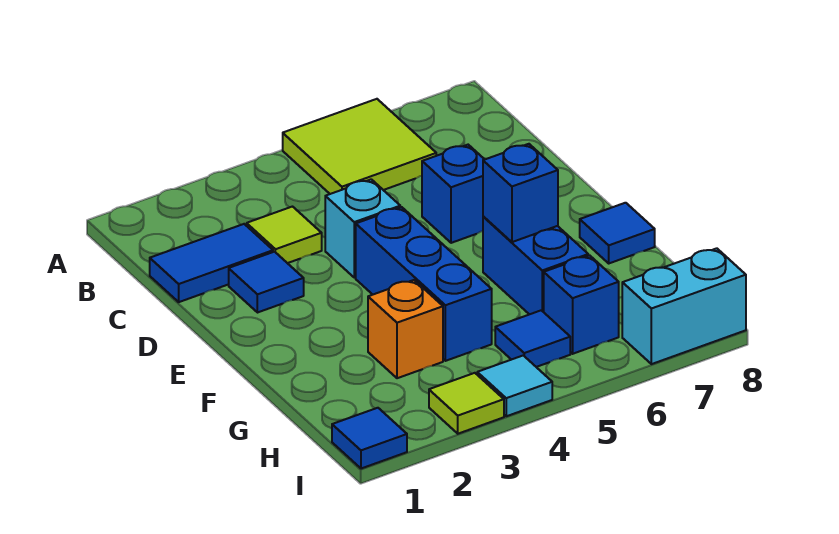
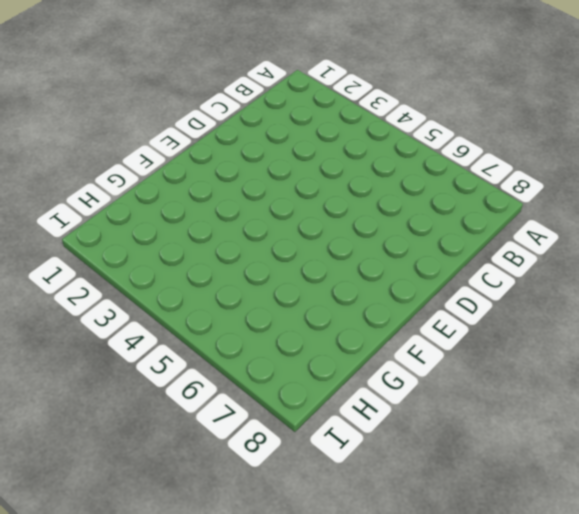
none -> lime tile A5:B6 level 1
none -> blue tile C1:C2 level 1
none -> lime tile C3 level 1

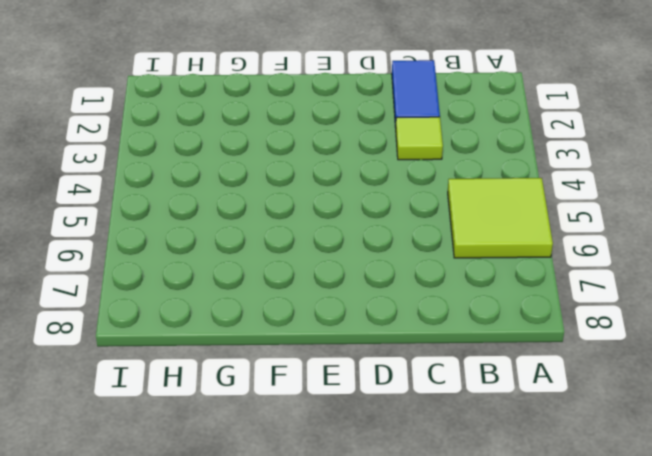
none -> blue tile D2 level 1
none -> cyan brick D4 level 1
none -> blue brick D6 level 1

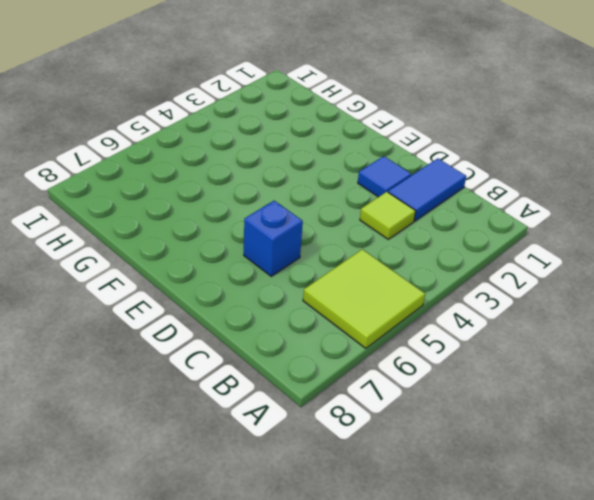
none -> cyan brick D4 level 1
none -> blue brick E4:G4 level 1
none -> blue brick F6:G6 level 1

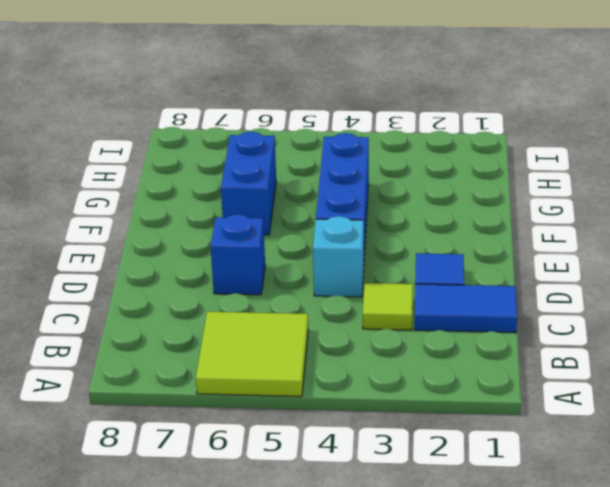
none -> blue tile F8 level 1
none -> orange brick G3 level 1
none -> blue tile H5 level 1

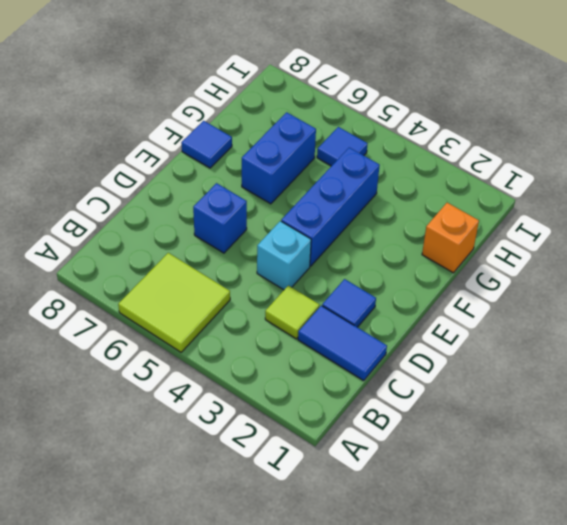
orange brick G1 level 1 -> orange brick G3 level 1
none -> blue brick H6 level 1
none -> blue tile I1 level 1
none -> lime tile I3 level 1

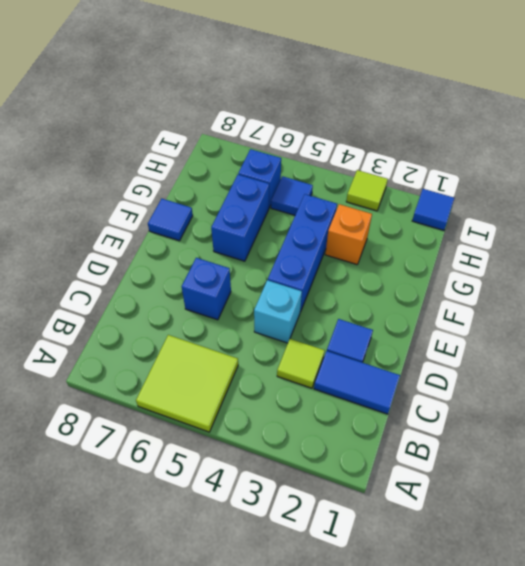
none -> cyan tile I4 level 1
none -> cyan brick I7:I8 level 1
none -> blue brick F6 level 2

